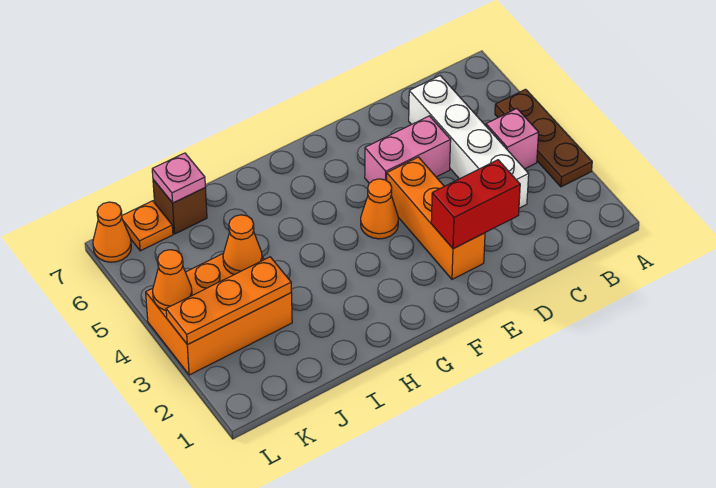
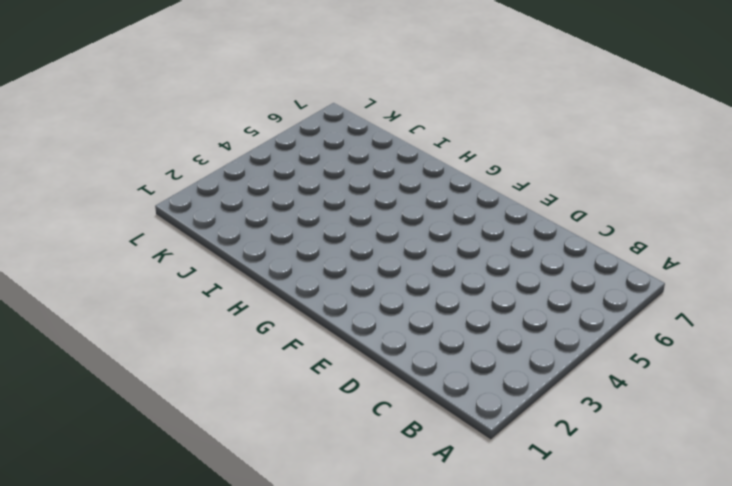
none -> brown plate A3:A5 level 1
none -> pink brick B4 level 1
none -> white brick C3:C6 level 1

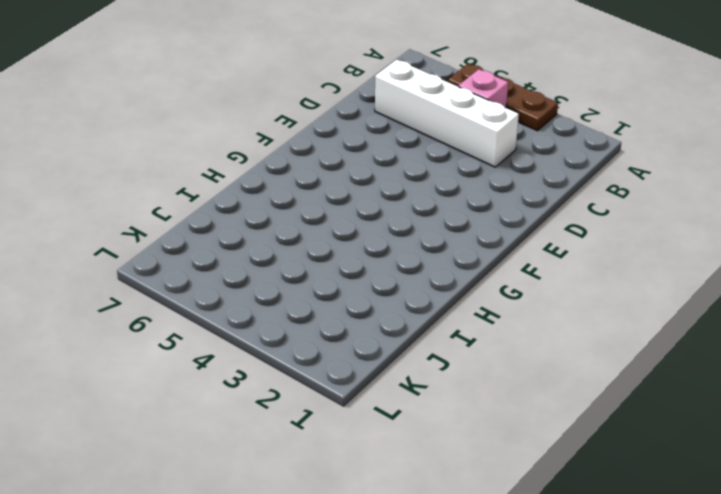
none -> pink brick D5:E5 level 1
none -> orange brick E2:E4 level 1
none -> orange cone F4 level 1

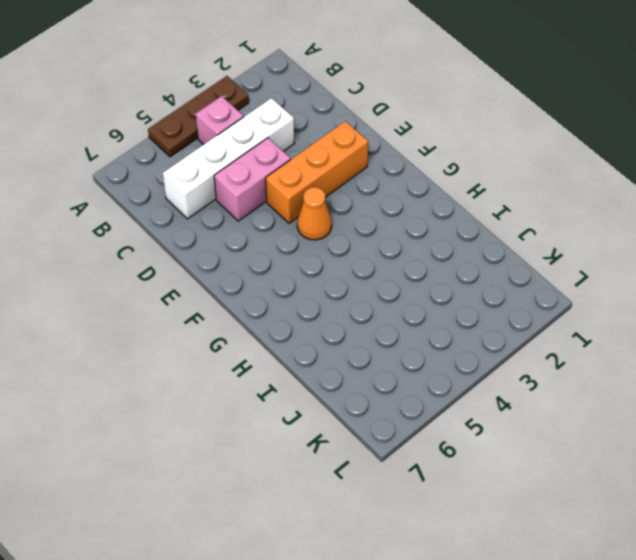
pink brick D4:D5 level 1 -> pink brick D5:E5 level 1
none -> orange brick J3:L4 level 1
none -> brown brick J7 level 1
none -> orange plate K7 level 1

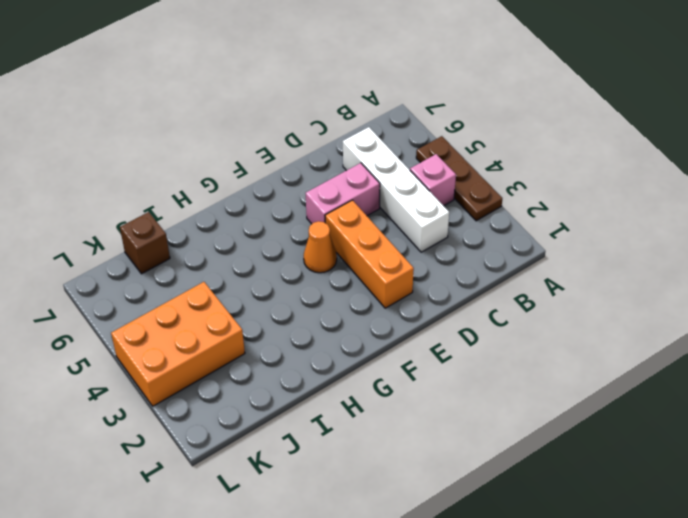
none -> orange plate K7 level 1
none -> orange cone L7 level 1
none -> red brick D2:E2 level 2

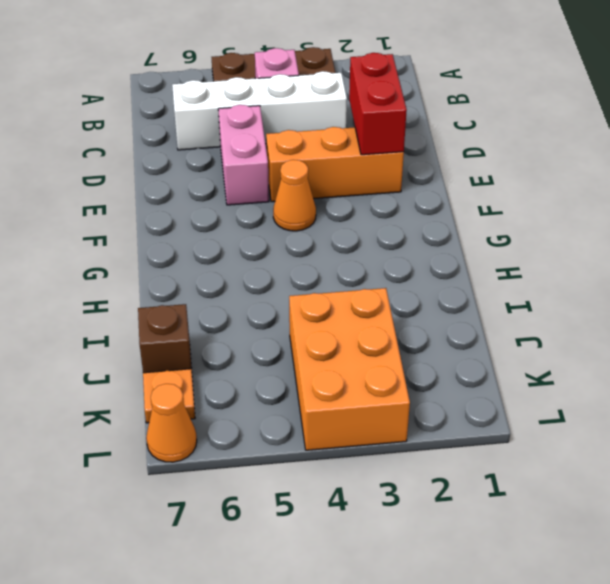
none -> orange plate J3:L3 level 2
none -> orange cone J4 level 2
none -> pink plate J7 level 2

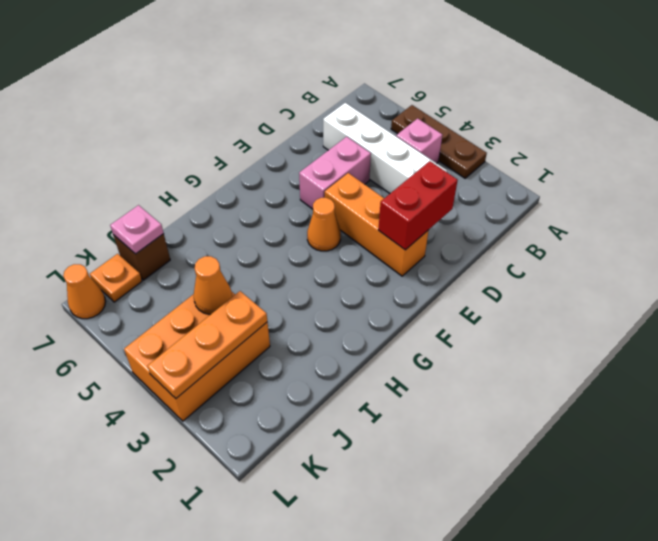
none -> orange cone L4 level 2

